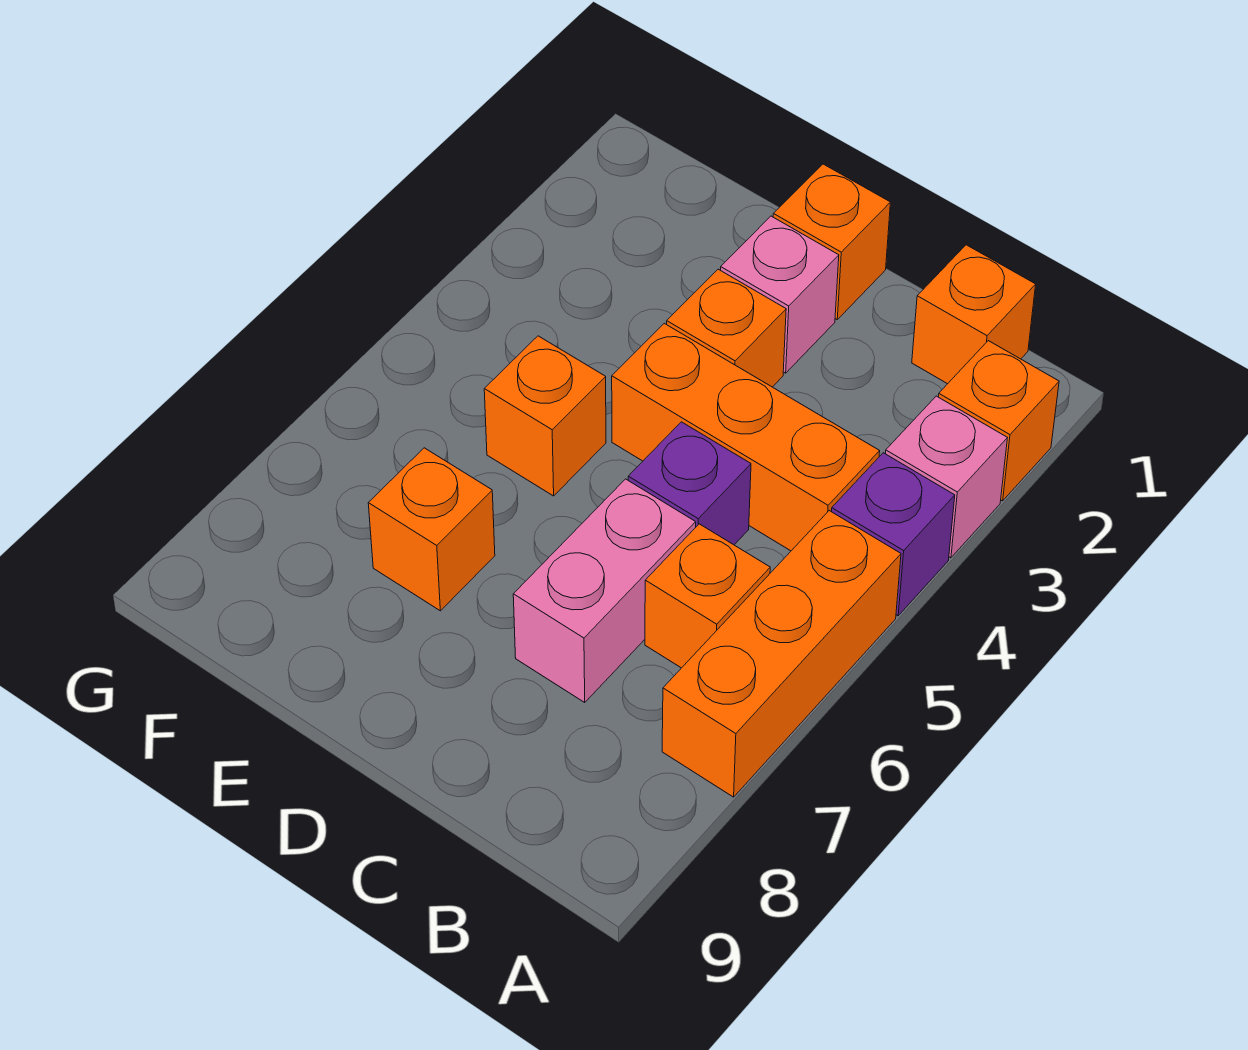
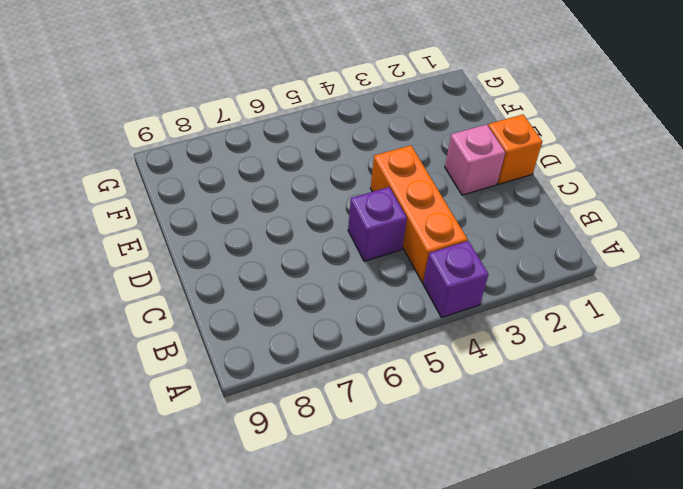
none -> orange brick A2 level 1
none -> pink brick A3 level 1
none -> orange brick A5:A7 level 1

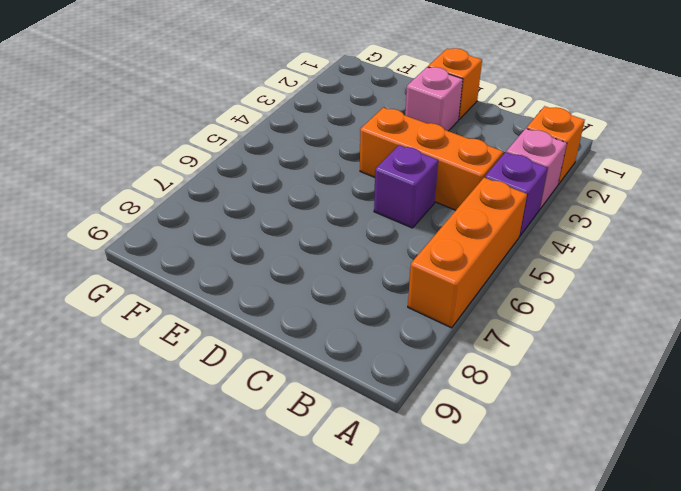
none -> orange brick B1 level 1
none -> orange brick B6 level 1
none -> pink brick C6:C7 level 1

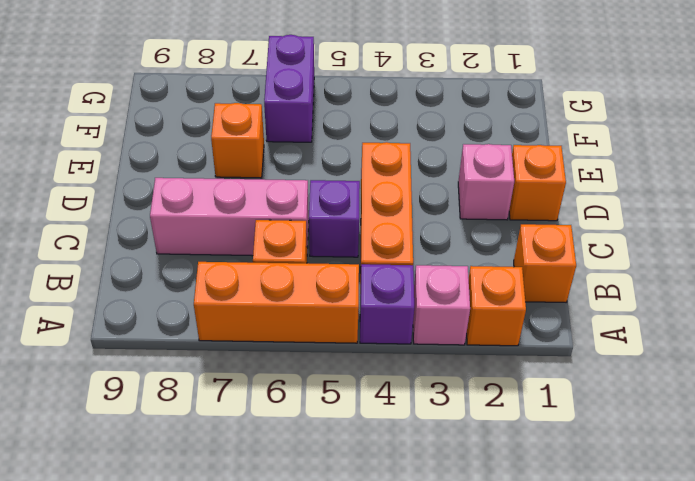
pink brick C6:C8 level 1 -> pink brick C6:C7 level 1
purple brick F6:G6 level 1 -> none
none -> orange brick D3 level 1
none -> orange brick E5 level 1

